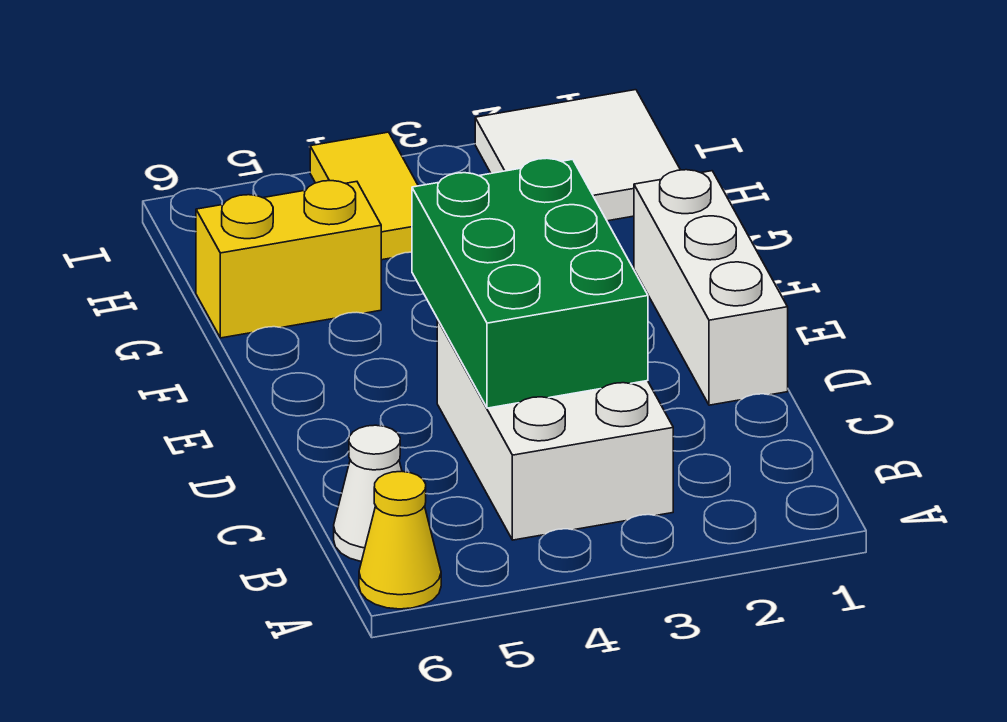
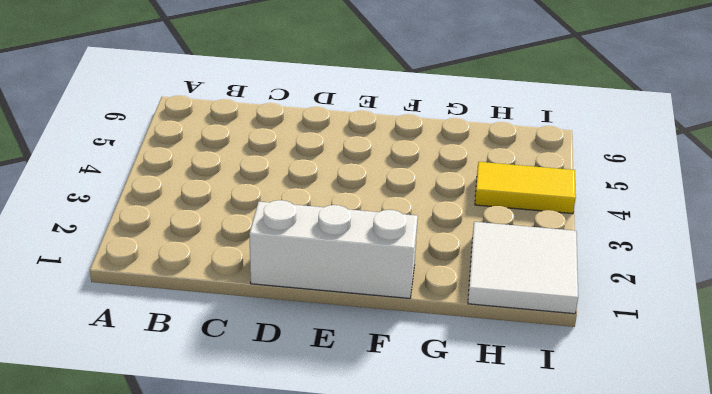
none -> yellow cone A6 level 1
none -> white brick B3:D4 level 1

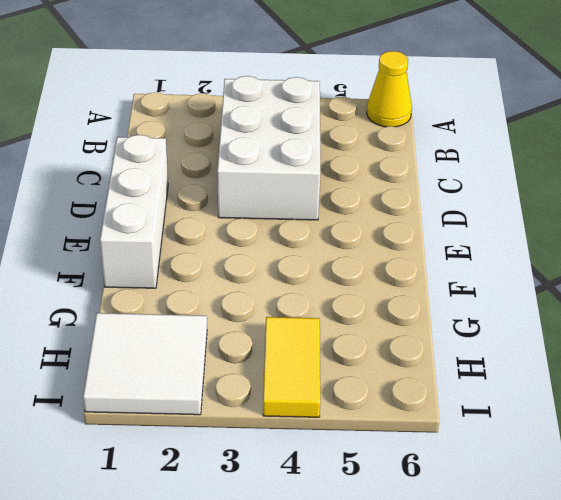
none -> white cone B6 level 1
none -> yellow brick G5:G6 level 1

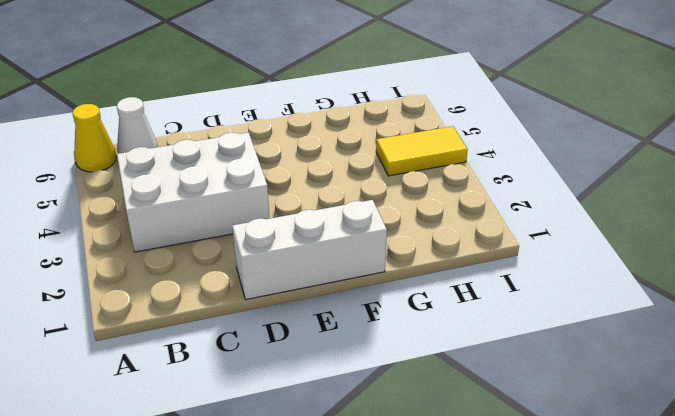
none -> yellow brick G5:G6 level 1
none -> white tile H1:I2 level 1

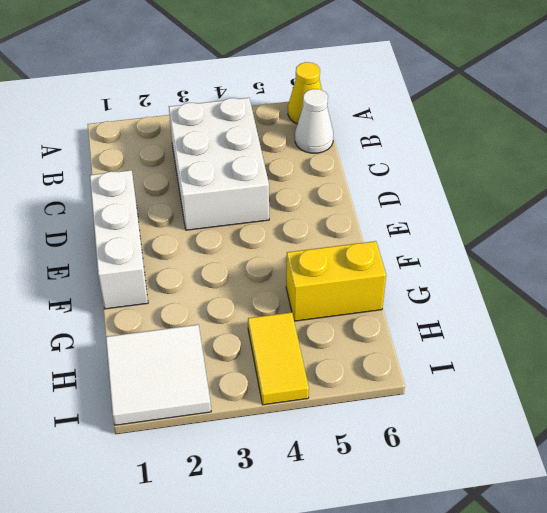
none -> green brick C3:E4 level 2

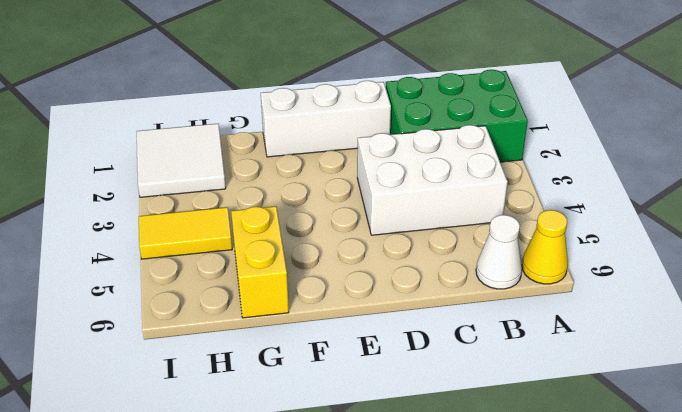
green brick A1:C2 level 1 -> green brick C3:E4 level 2

